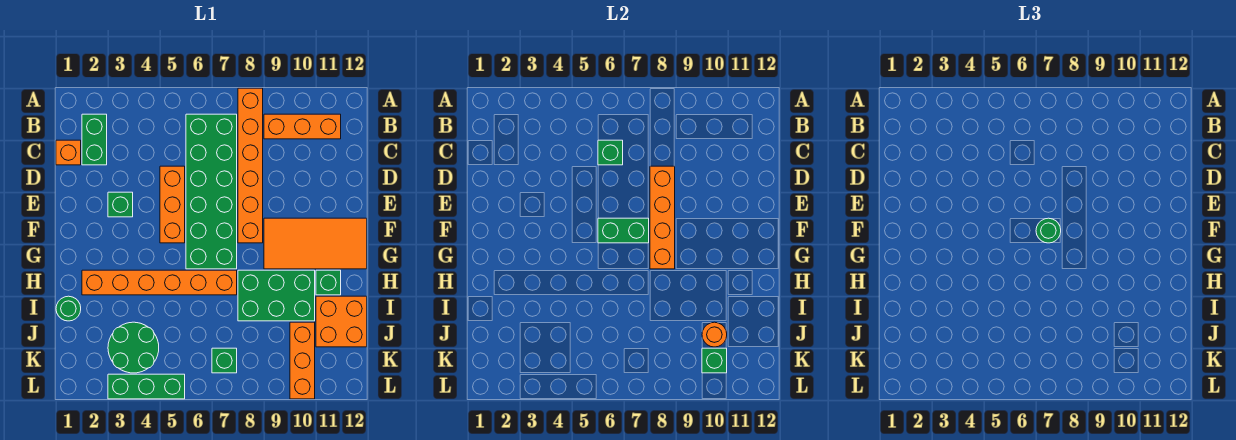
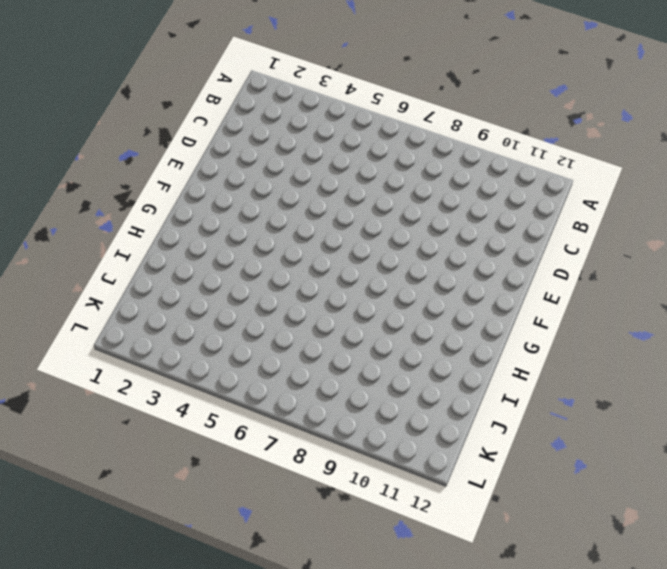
none -> orange brick A8:F8 level 1
none -> green brick B2:C2 level 1
none -> green brick B6:G7 level 1

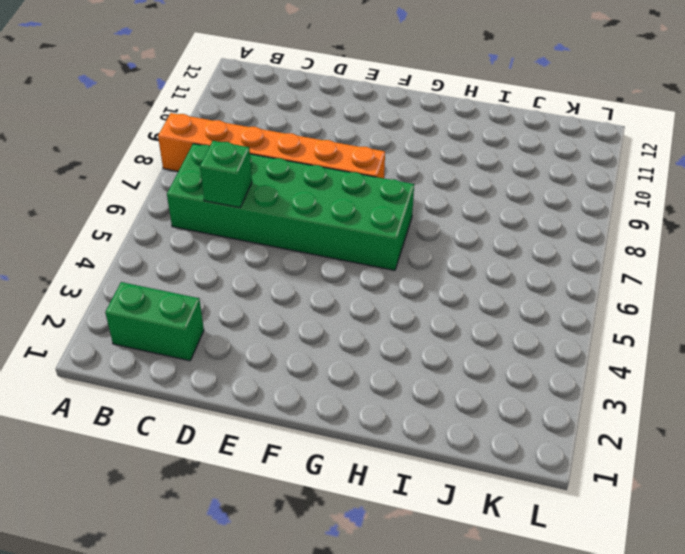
none -> orange brick B9:B11 level 1
none -> orange brick C1 level 1
none -> orange brick D5:F5 level 1

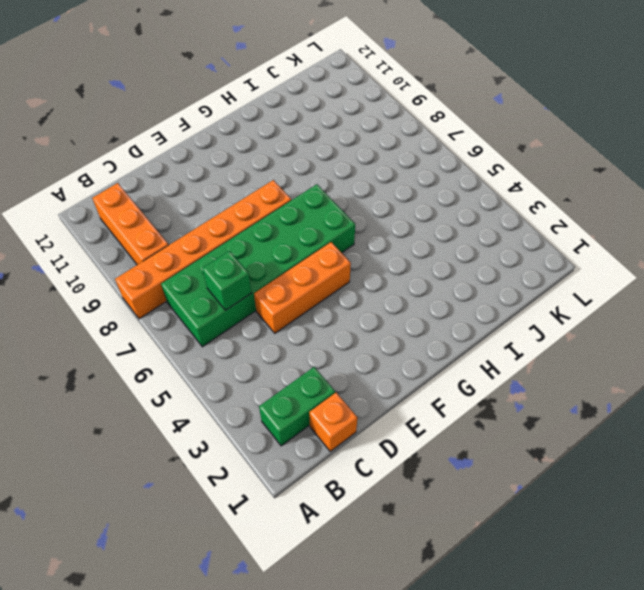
none -> green brick E3 level 1
none -> orange tile F9:G12 level 1
none -> orange brick H2:H7 level 1

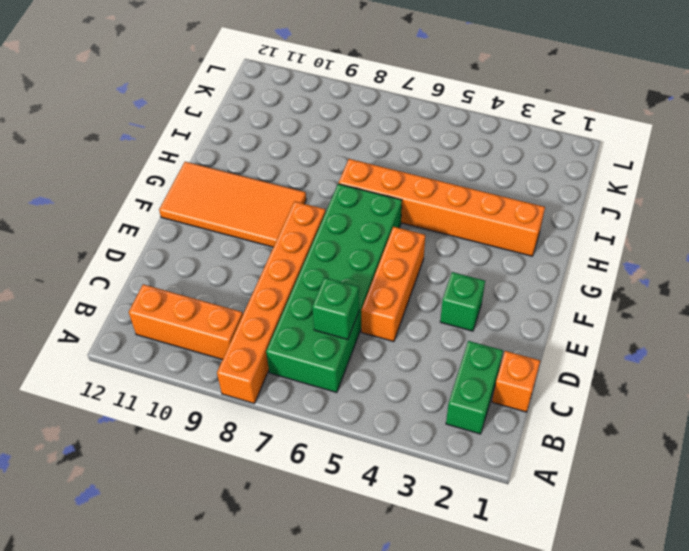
none -> green brick H8:I10 level 1
none -> green brick H11 level 1
none -> green round brick I1 level 1

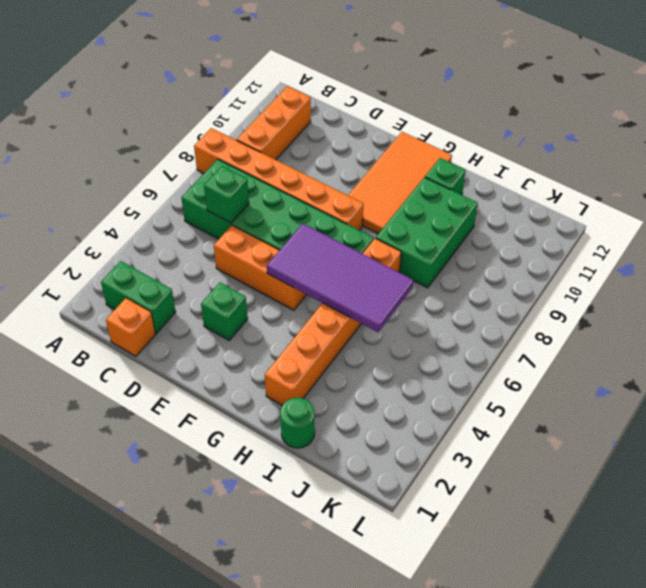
purple tile F5:I6 level 2 -> green brick F6:F7 level 2
none -> orange brick I11:J12 level 1
none -> green round brick J3:K4 level 1
none -> orange brick J10:L10 level 1

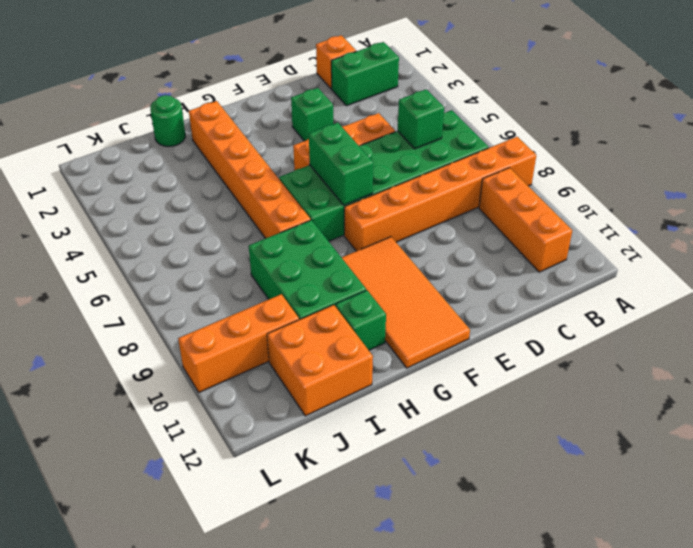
none -> green round brick J3:K4 level 1
none -> green brick K7 level 1
none -> green brick L3:L5 level 1

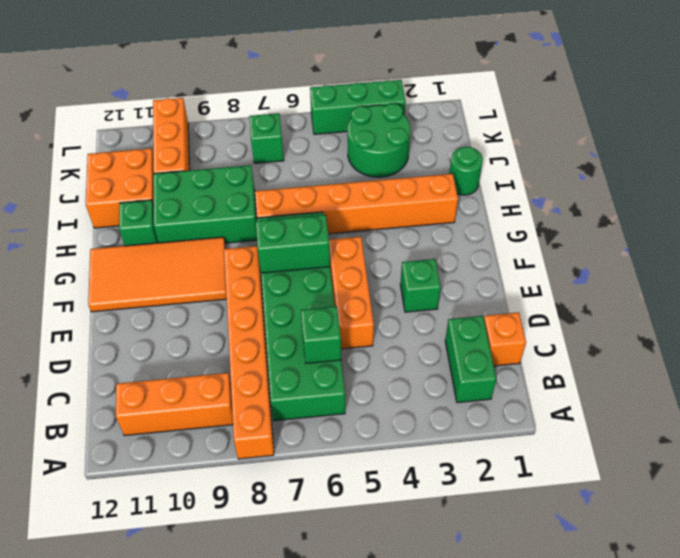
none -> orange brick D8:G8 level 2
none -> orange round brick J10 level 2
none -> green brick K10 level 2

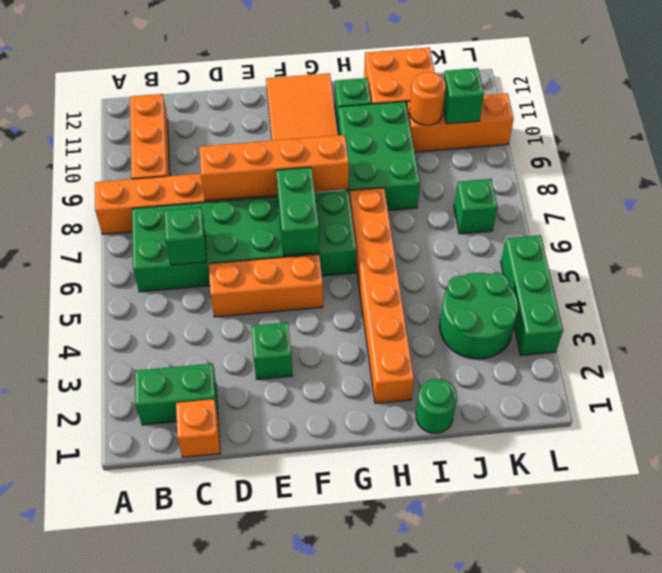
none -> green round brick F7 level 3

